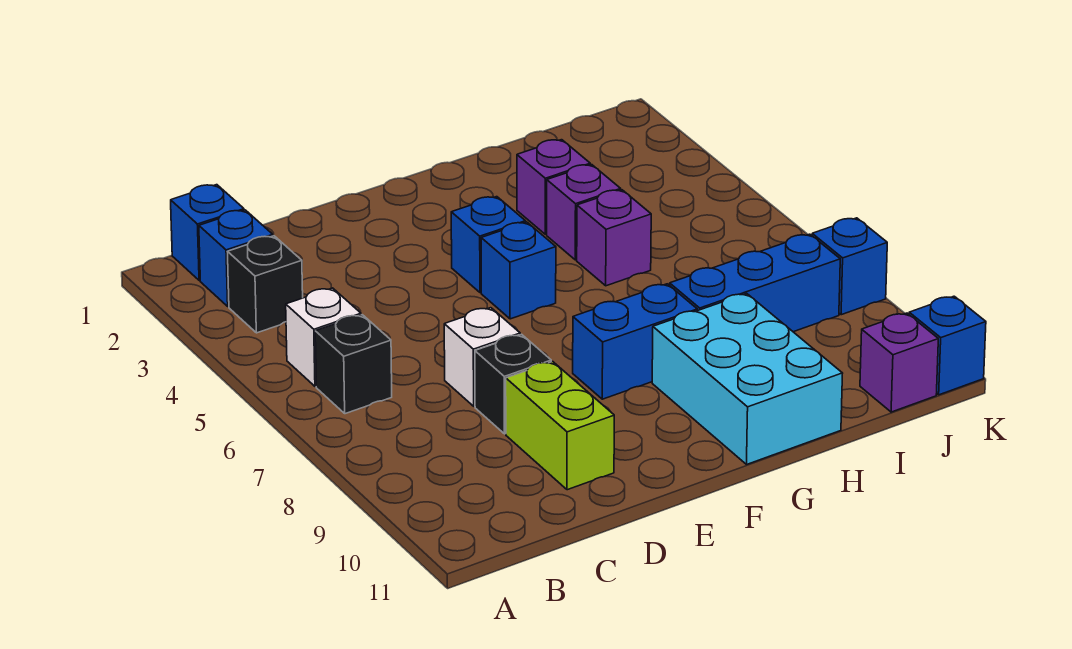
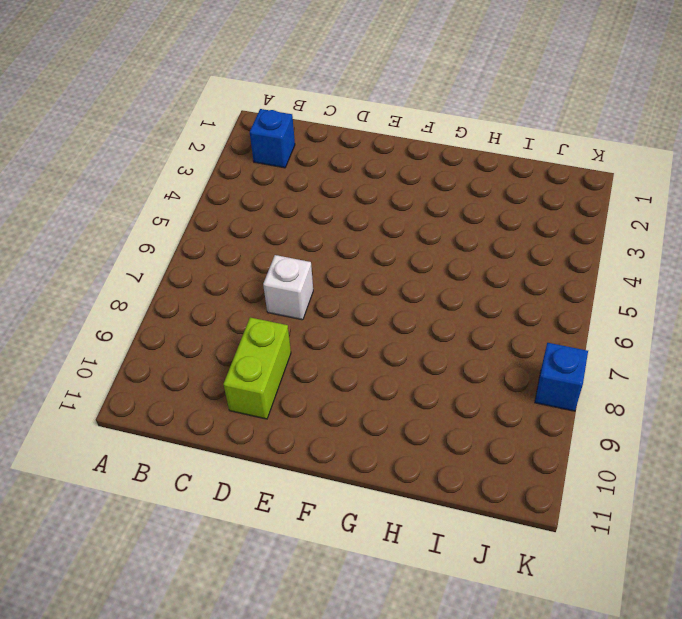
none -> blue brick B1 level 1
none -> black brick B3 level 1
none -> white brick B5 level 1

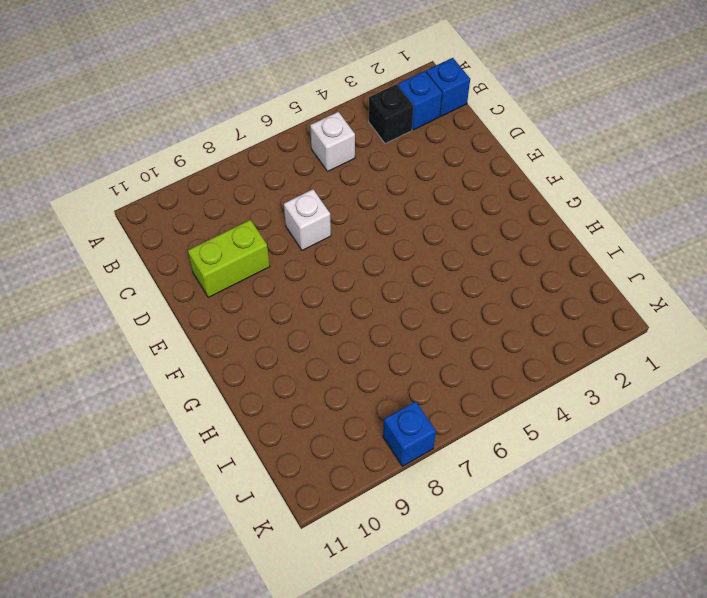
none -> black brick B6 level 1
none -> black brick D8 level 1
none -> blue brick F4 level 1

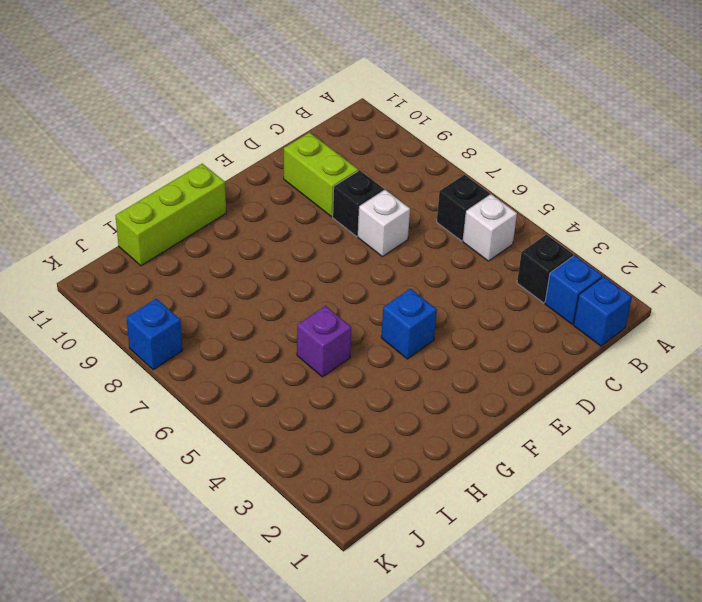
lime brick G11:I11 level 1 -> cyan brick G9:H11 level 1
none -> blue brick F5 level 1
none -> blue brick F8:G8 level 1
none -> purple brick H3 level 1

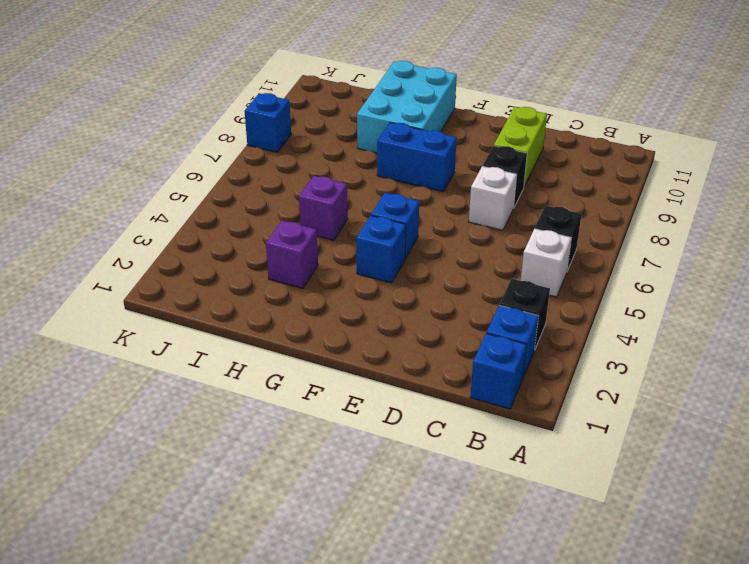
none -> purple brick H4 level 1
none -> blue brick H8:J8 level 1
none -> purple brick J11 level 1

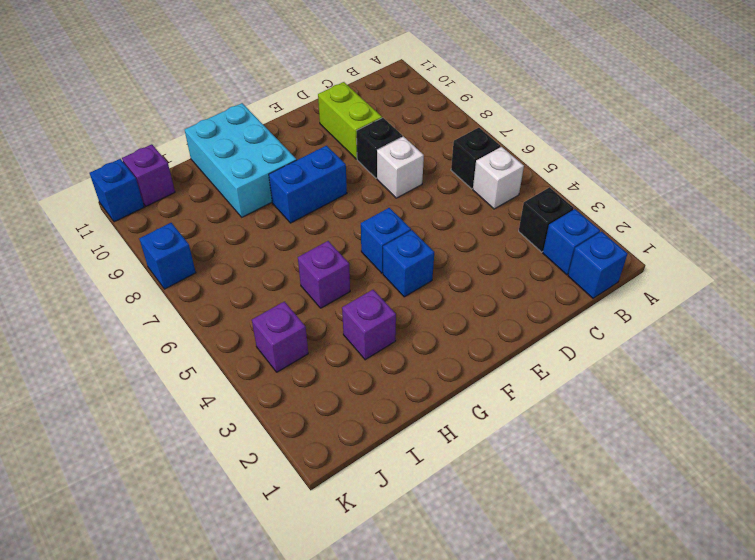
purple brick J4 level 1 -> purple brick H4 level 1
none -> blue brick H8:J8 level 1

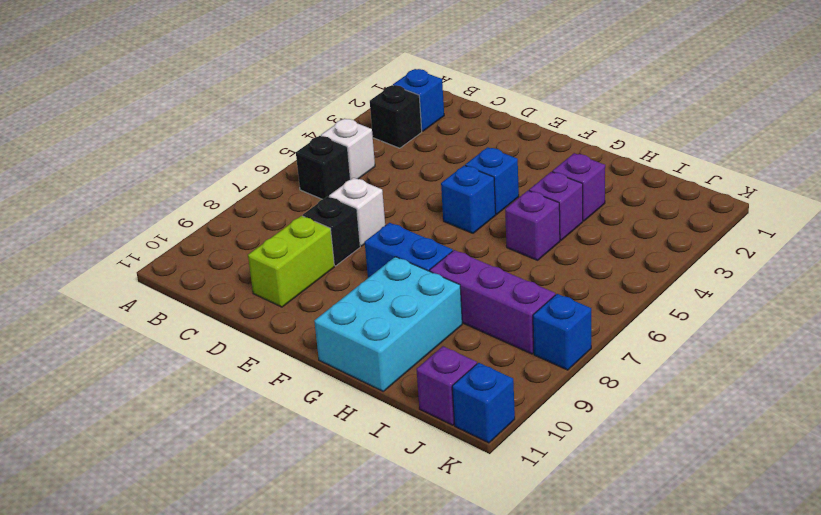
purple brick H8:J8 level 1 -> blue brick H8:J8 level 1
none -> blue brick B1 level 1

